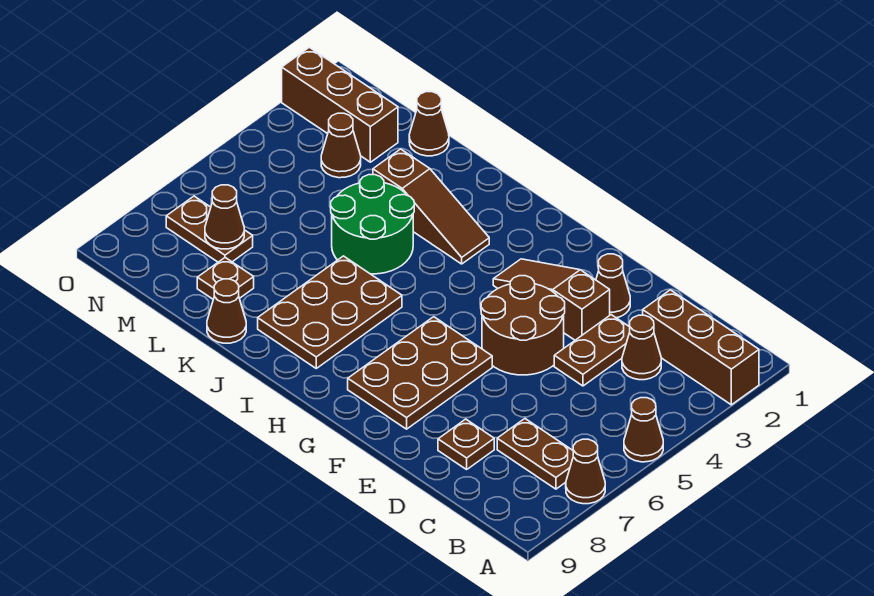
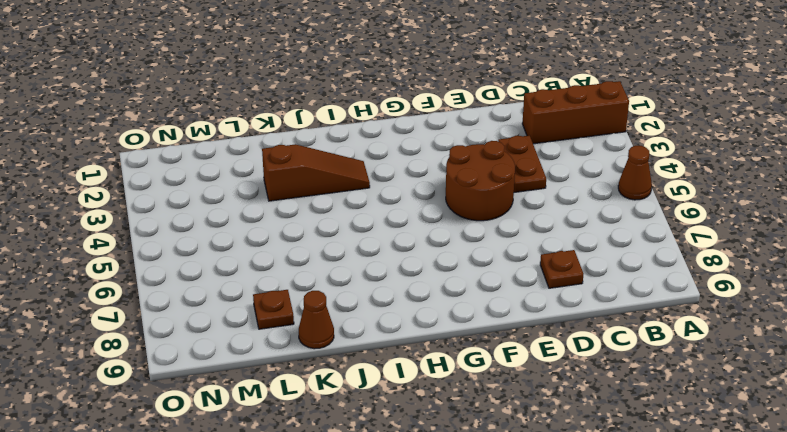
none -> brown cone A7 level 1
none -> brown plate B7:C7 level 1
none -> brown cone C3 level 1

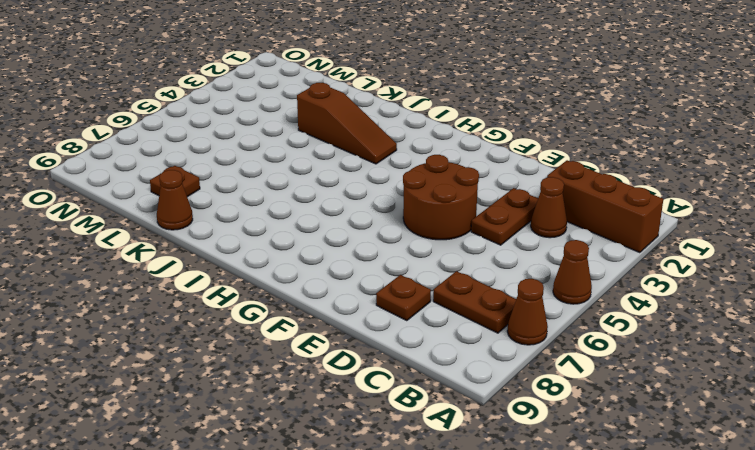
none -> brown cone E2 level 1
none -> brown slope E3:G3 level 1 top E
none -> brown plate F6:G8 level 1

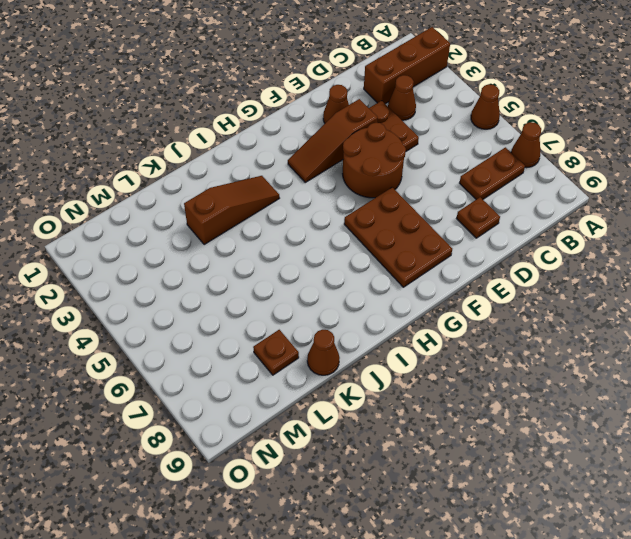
none -> brown plate I6:J8 level 1
none -> green round brick J4:K5 level 1
none -> brown cone L1 level 1

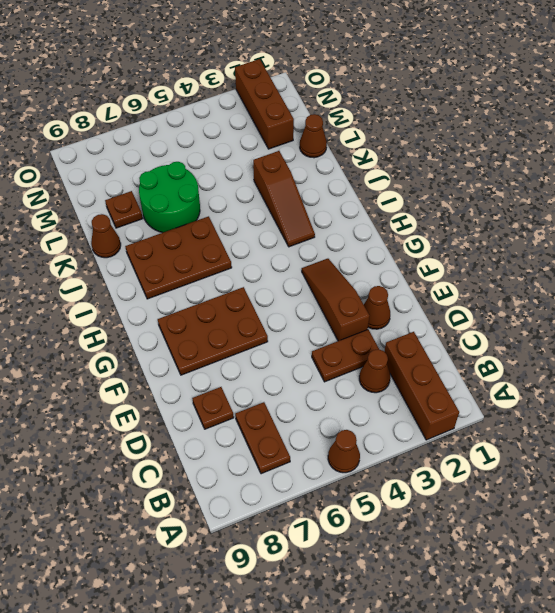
green round brick K6:L7 level 1 -> green round brick J4:K5 level 1
none -> brown cone A7 level 1
none -> brown round brick E4:F5 level 1
none -> brown cone M3 level 1

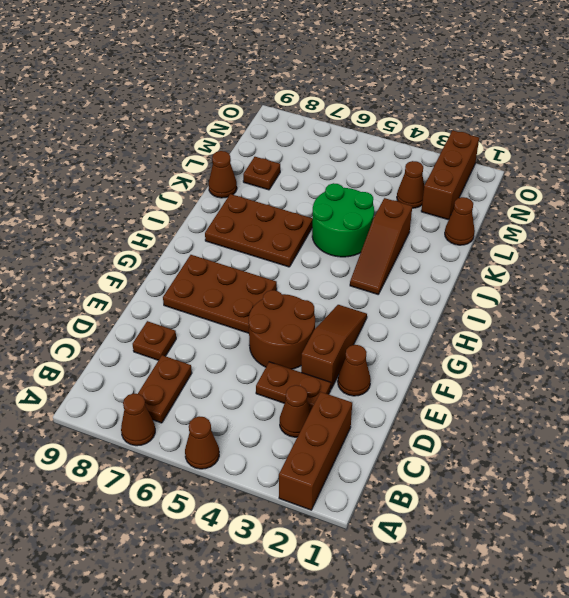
none -> brown plate M7:N7 level 1
none -> brown cone M7 level 2

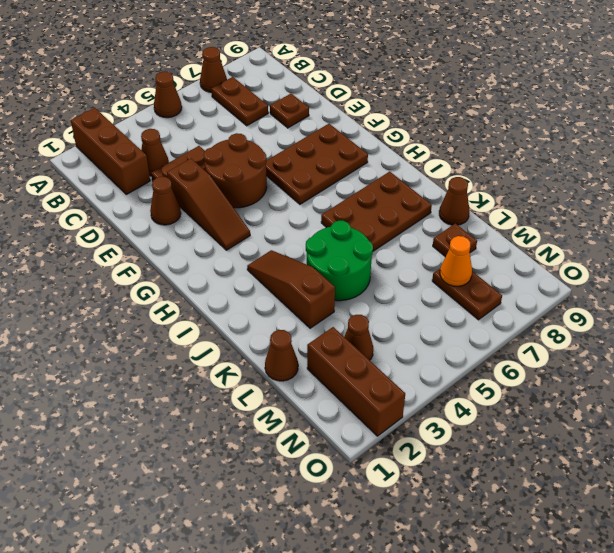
orange cone M7 level 2 -> brown cone M7 level 2

